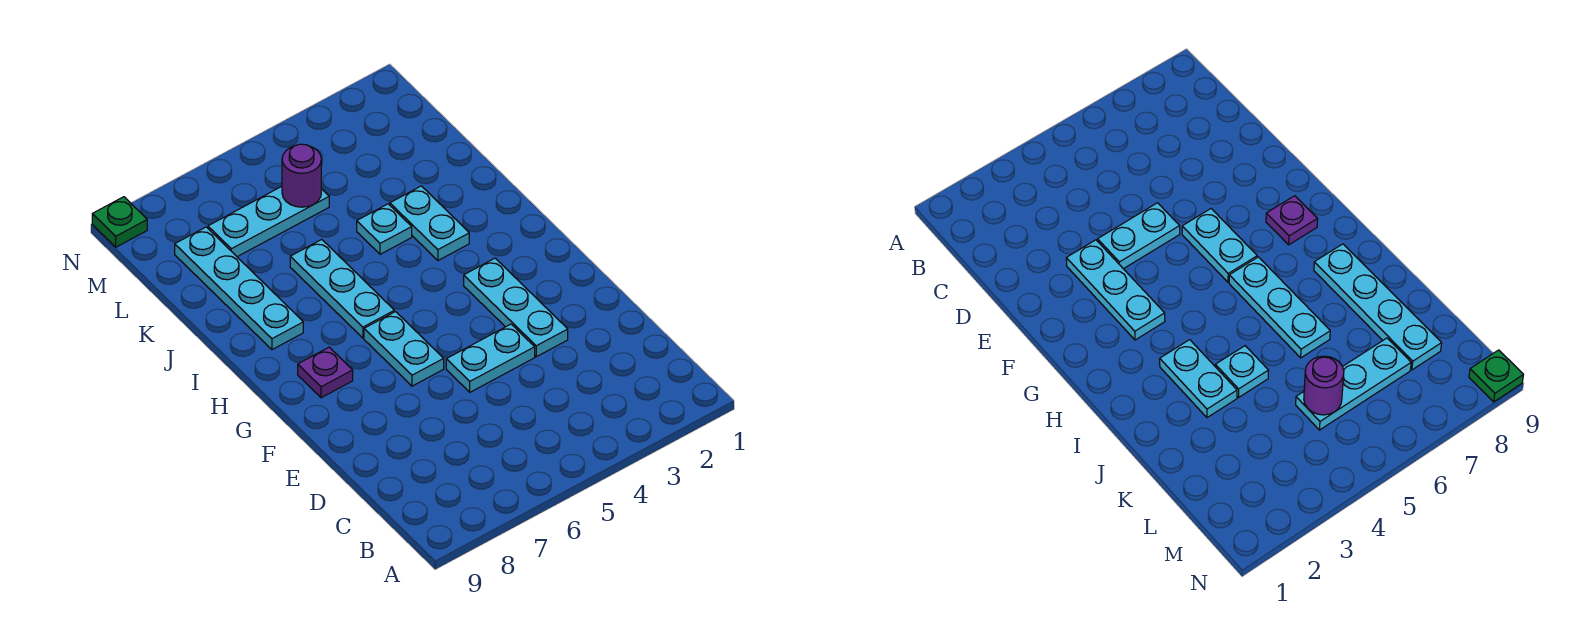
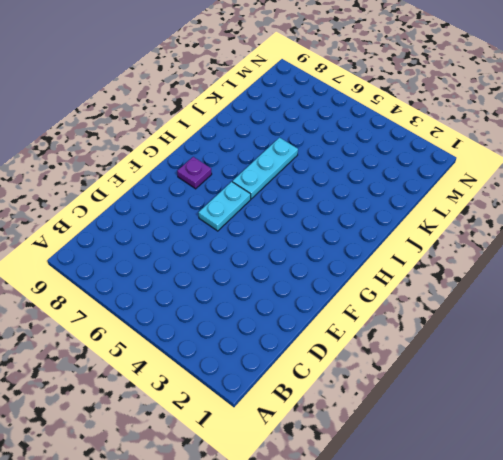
none -> cyan plate E3:G3 level 1
none -> cyan plate E4:E5 level 1

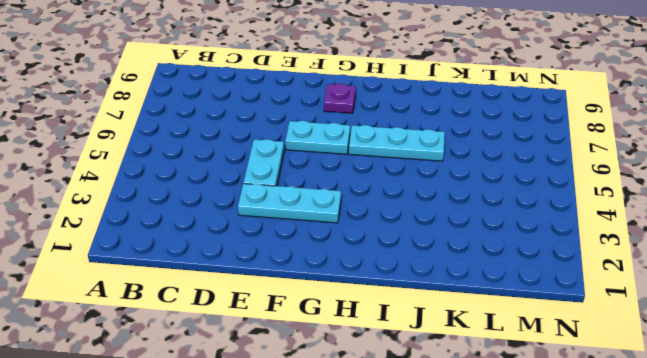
none -> cyan plate I3:J3 level 1
none -> cyan plate I8:L8 level 1

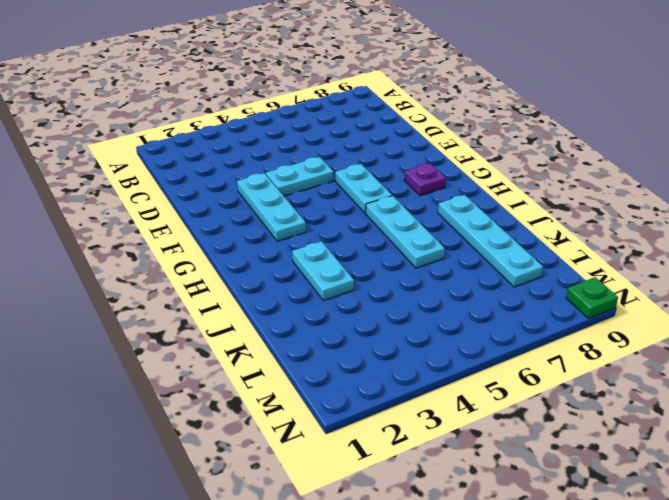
none -> cyan plate J4 level 1
none -> cyan plate L5:L7 level 1

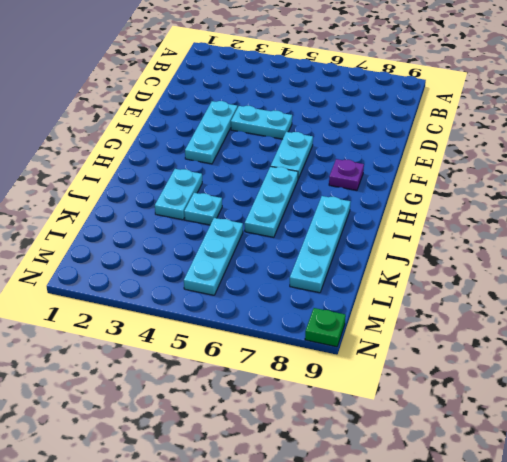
cyan plate K5:M5 level 1 -> cyan plate L5:L7 level 1
none -> purple round brick L5 level 2

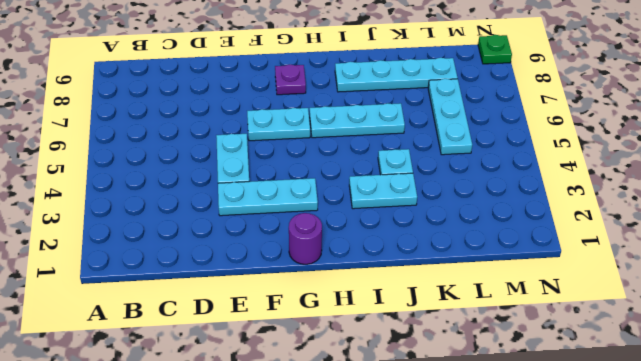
purple round brick G1 level 1 -> purple round brick L5 level 2

